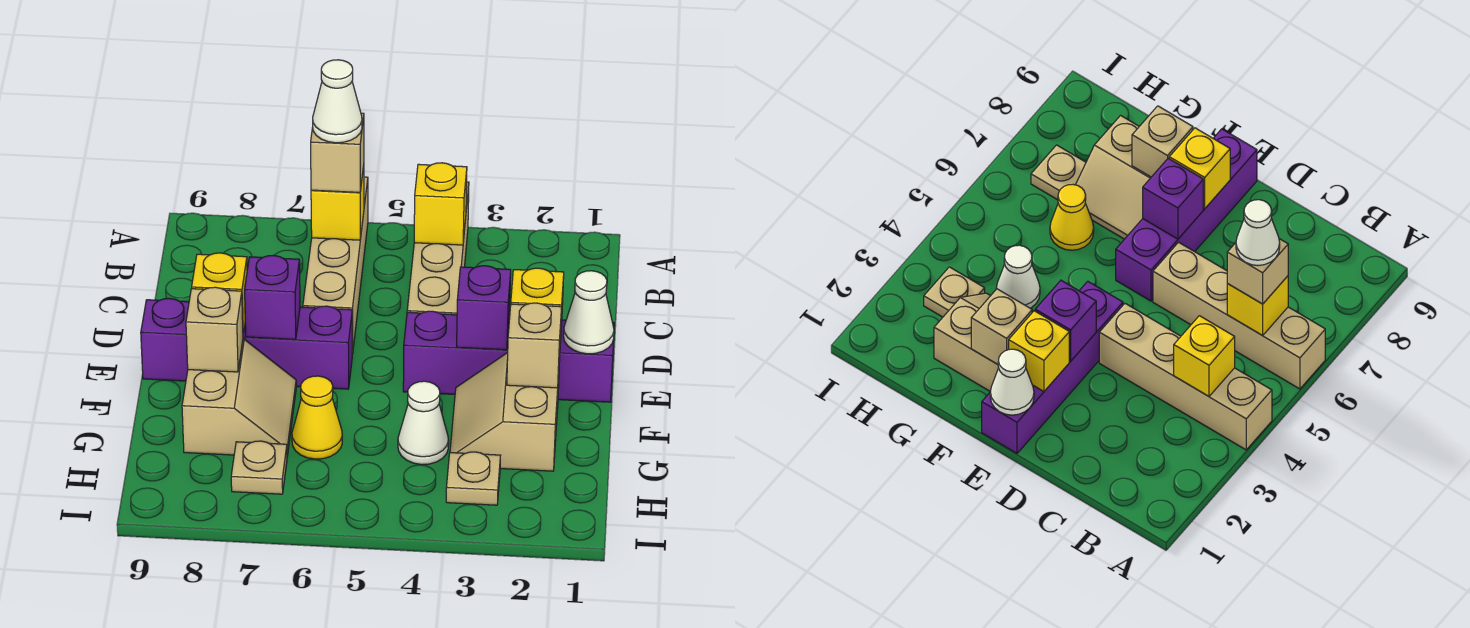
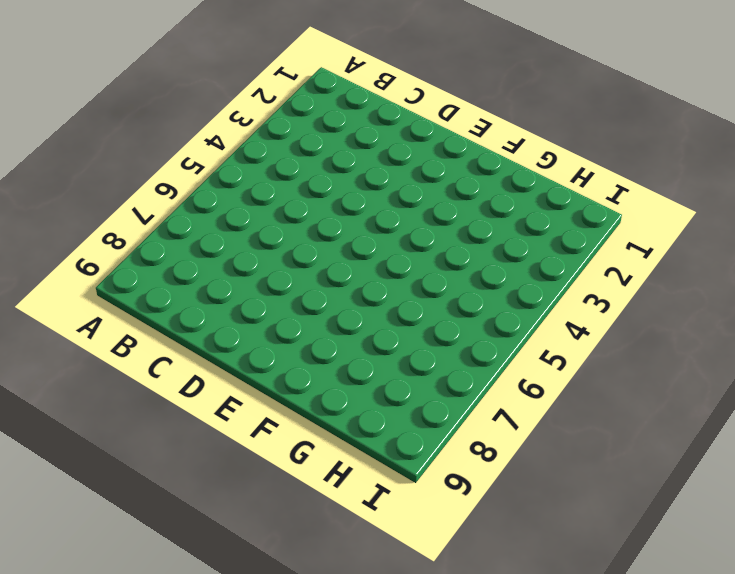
none -> tan brick A4:D4 level 1
none -> tan brick A6:D6 level 1
none -> purple brick E1:E4 level 1

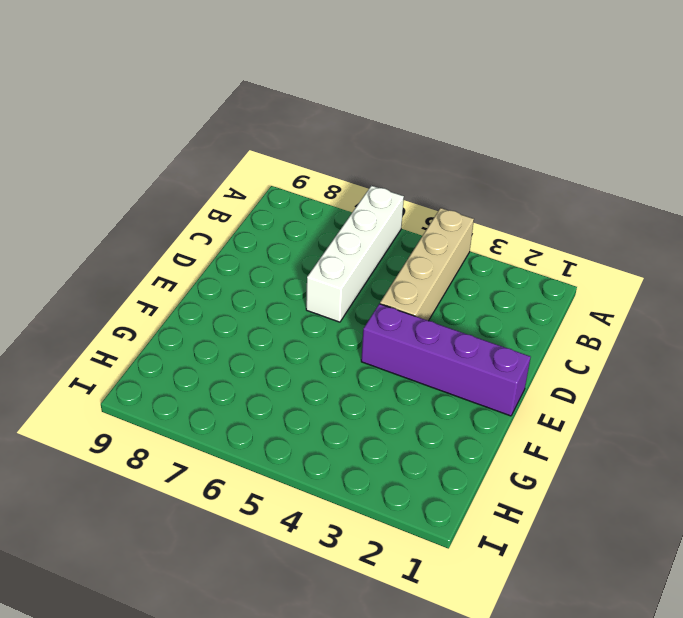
white brick A6:D6 level 1 -> tan brick A6:D6 level 1
none -> purple brick E6:E9 level 1
none -> tan slope F2:G3 level 1 top 2
none -> tan slope F7:G8 level 1 top 8

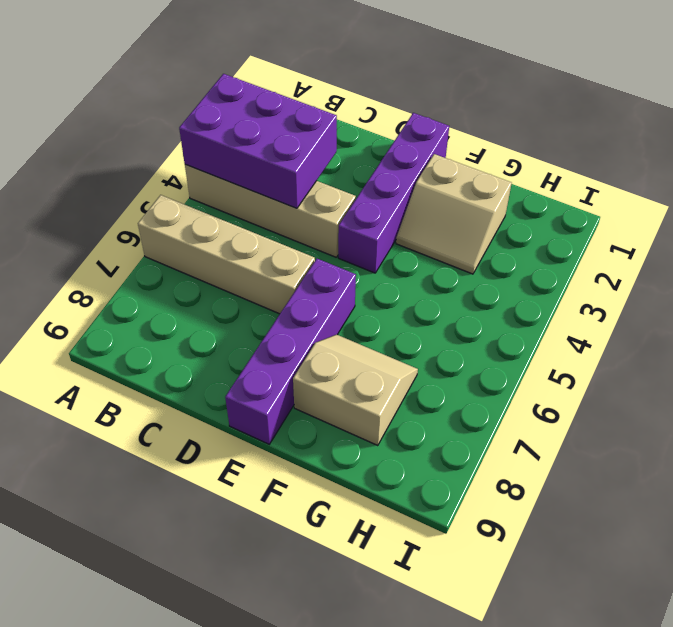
purple brick A3:C4 level 2 -> yellow brick B4 level 2
none -> white cone G4 level 1
none -> yellow cone G6 level 1
none -> tan plate H3 level 1

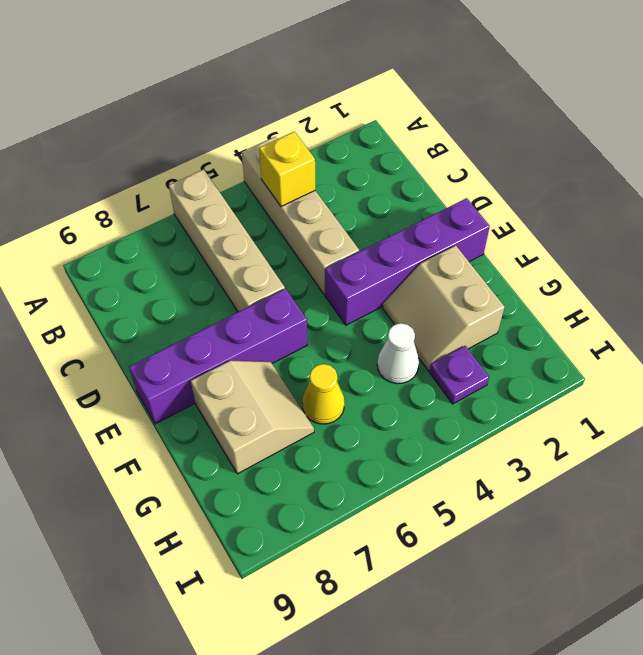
purple plate H3 level 1 -> tan plate H3 level 1
none -> tan plate H7 level 1
none -> yellow brick B6 level 2
none -> white cone E1 level 2

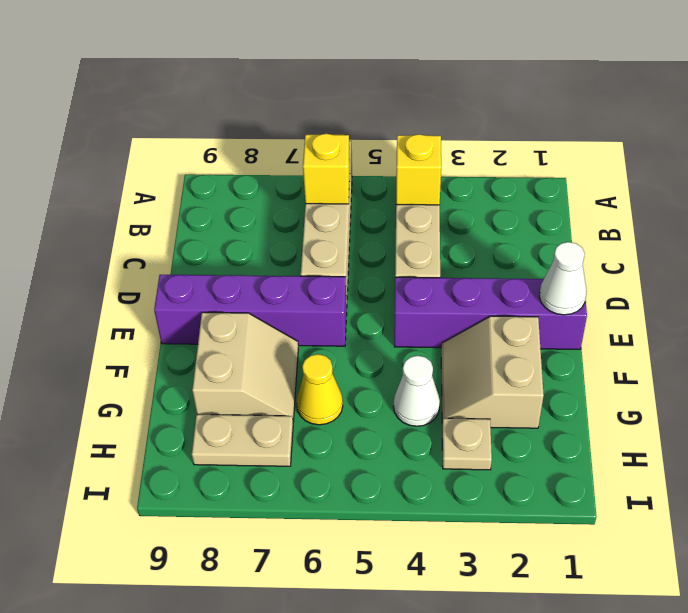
tan plate H7:H8 level 1 -> tan plate H7 level 1
none -> yellow brick E2 level 2
none -> purple brick E3 level 2
none -> purple brick E7 level 2

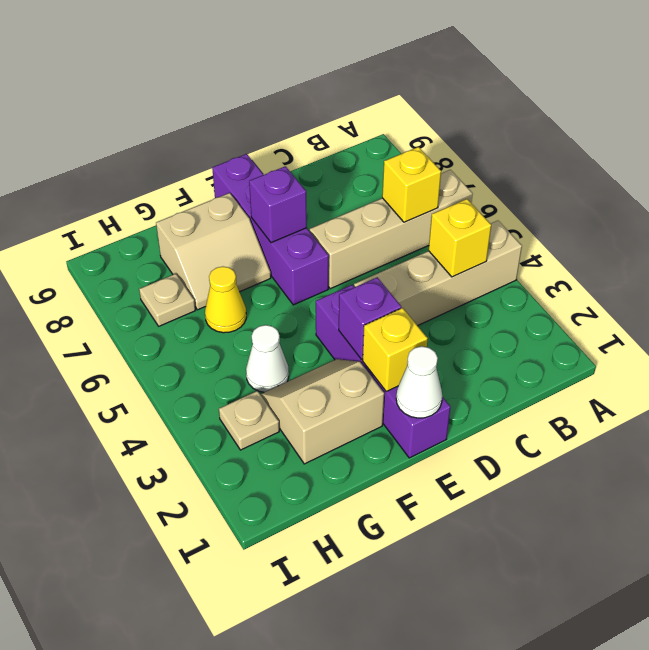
none -> yellow brick E8 level 2
none -> tan brick F2 level 2
none -> tan brick F8 level 2

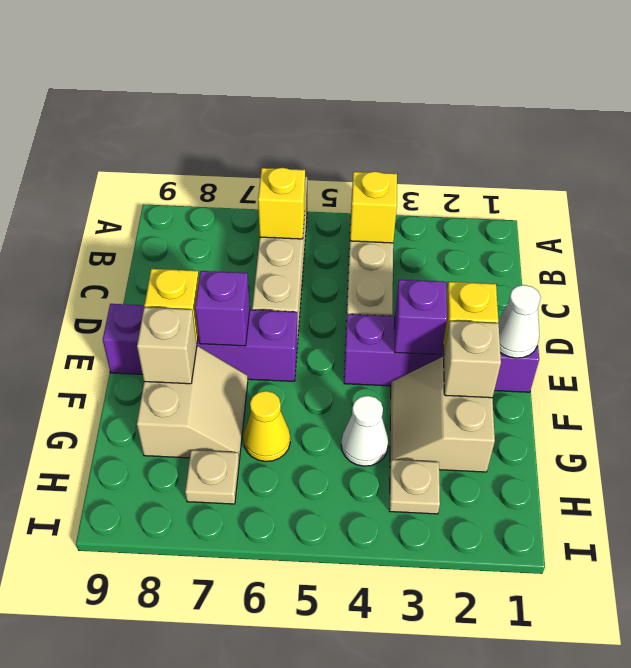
none -> tan brick B6 level 3
none -> white cone B6 level 4

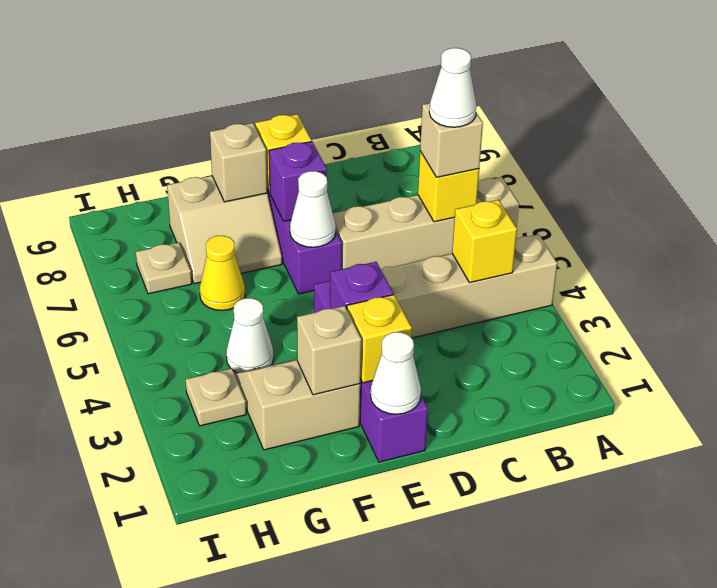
white cone E6 level 2 -> none

